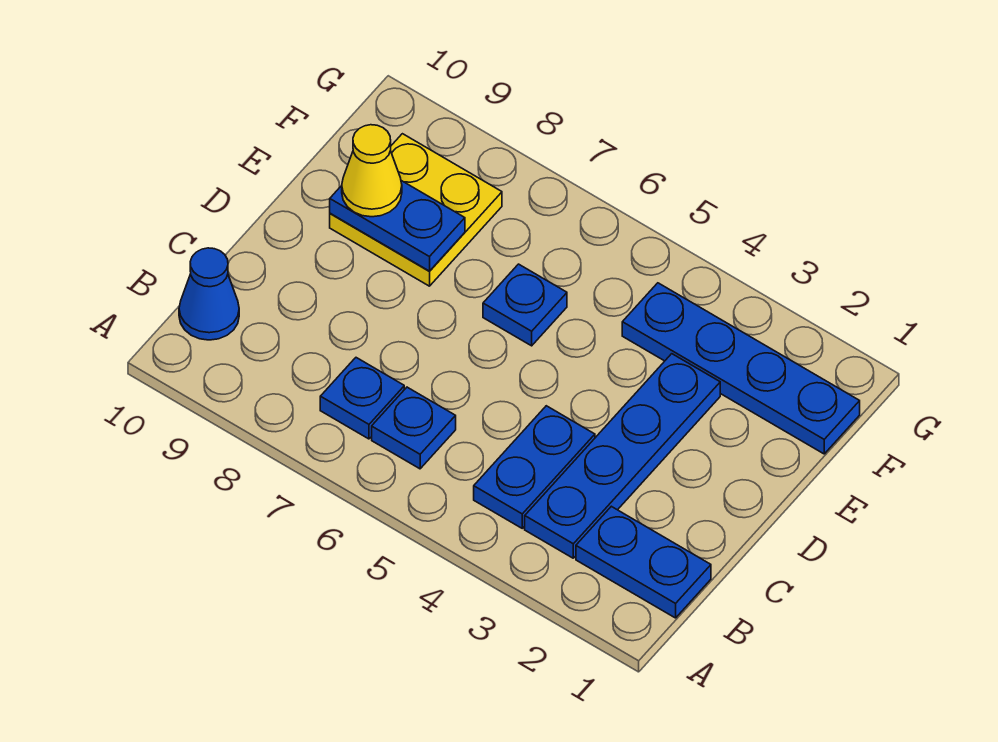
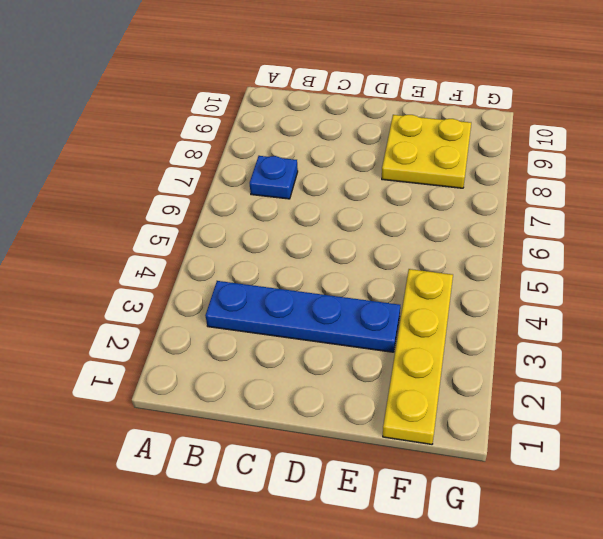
yellow plate F1:F4 level 1 -> blue plate F1:F4 level 1
none -> blue plate B1:B2 level 1
none -> blue plate B4:C4 level 1

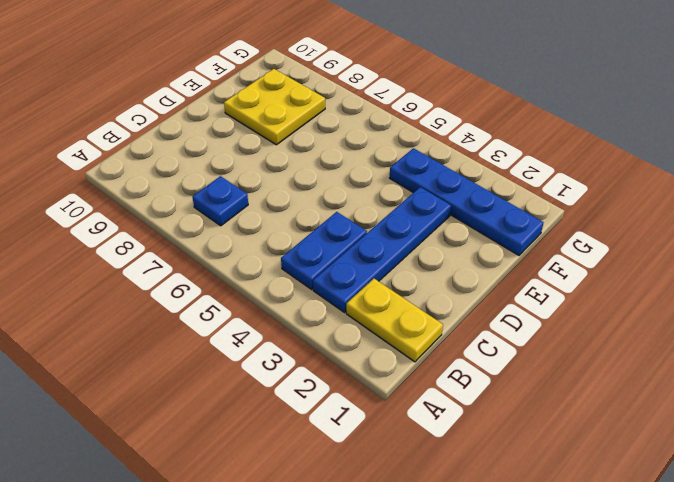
yellow plate B1:B2 level 1 -> blue plate B1:B2 level 1
none -> blue plate B6 level 1
none -> blue cone B10 level 1

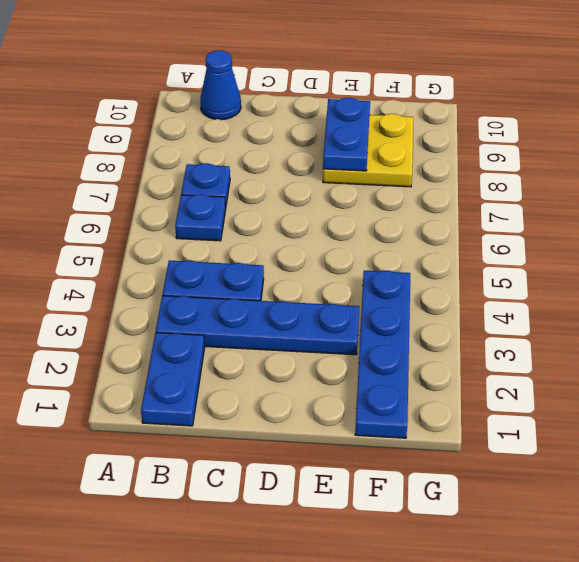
none -> blue plate E6 level 1
none -> yellow cone E9 level 3

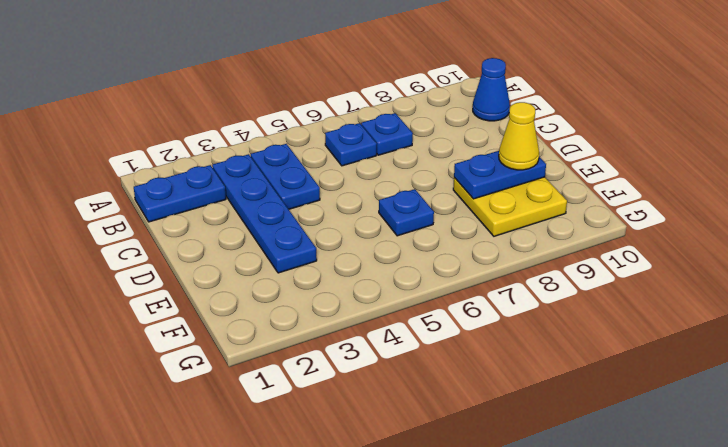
none -> blue plate F1:F4 level 1

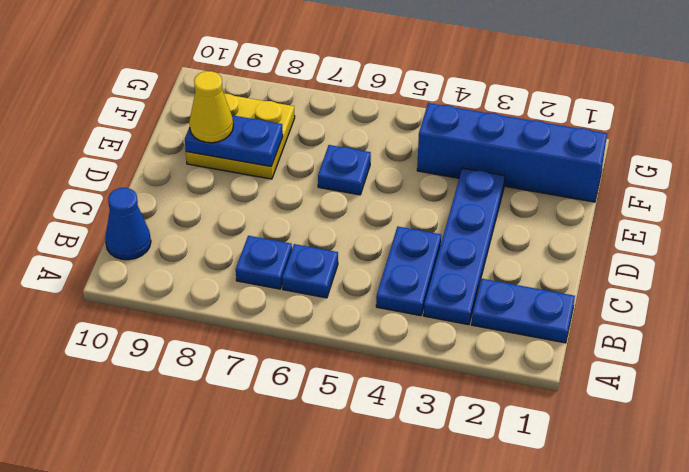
blue brick F1:F4 level 1 -> blue plate F1:F4 level 1

